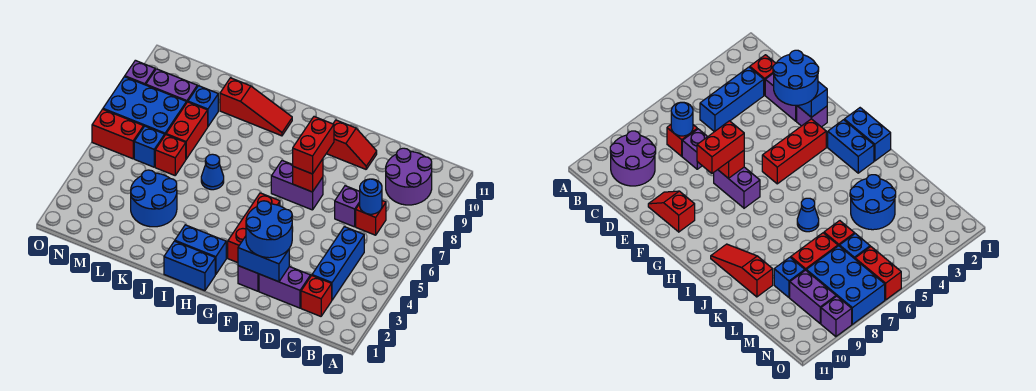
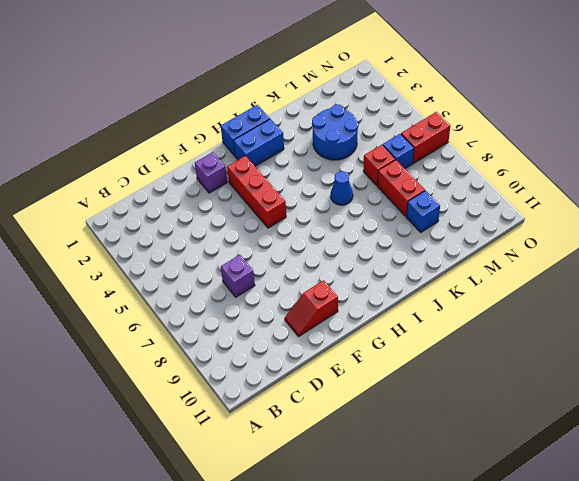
none -> purple round brick B9:C10 level 1
none -> red brick C2 level 1
none -> blue brick C3:C5 level 1

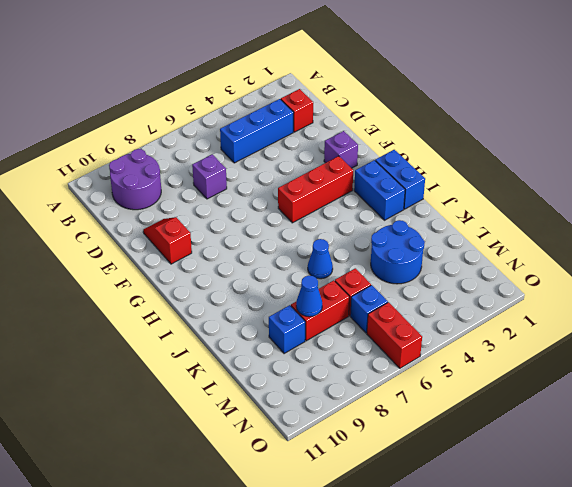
blue cone L8 level 2 -> none
none -> red brick C7 level 1
none -> purple brick D2:E2 level 1
none -> purple brick F7:G7 level 1

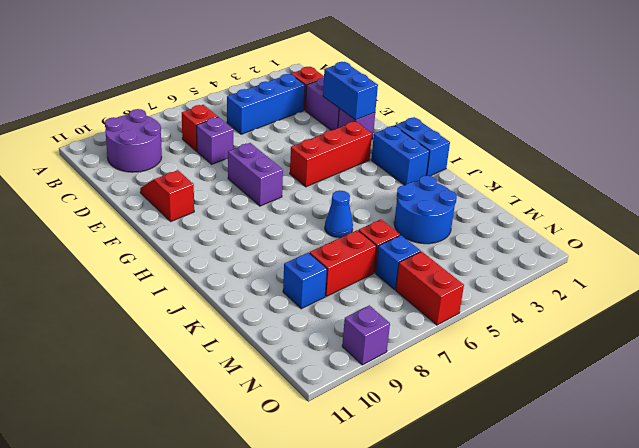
none -> red slope I10:K10 level 1 top K
none -> blue brick M7:O8 level 1
none -> purple brick M9:N9 level 1

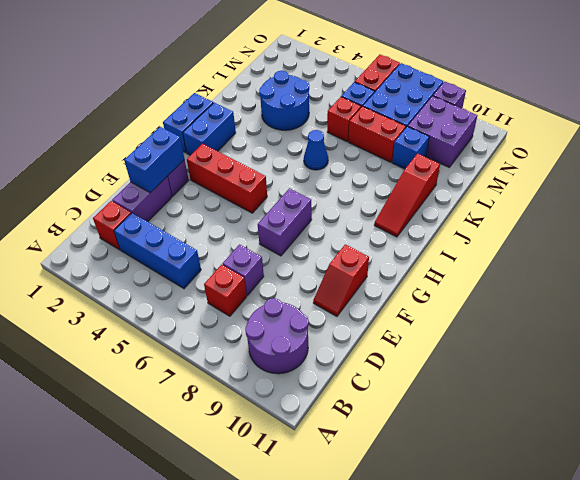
purple brick M9:N10 level 1 -> purple brick M9:N9 level 1
none -> blue round brick C7 level 2
none -> red brick F7 level 2
none -> blue round brick E2:F3 level 3

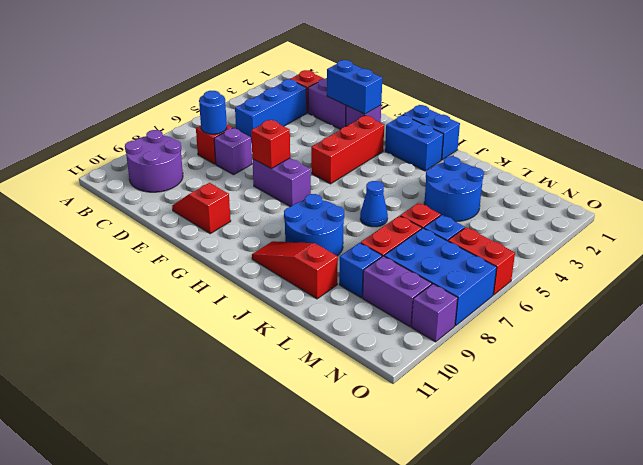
blue round brick I8:J9 level 1 -> blue round brick E2:F3 level 3
none -> red brick F7:F8 level 3

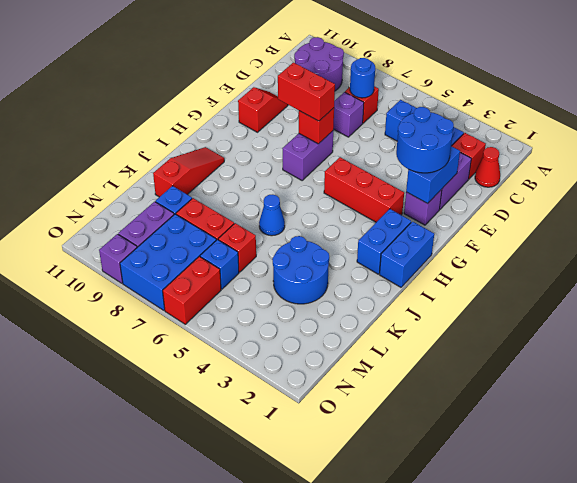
red cone C1 level 1 -> none

